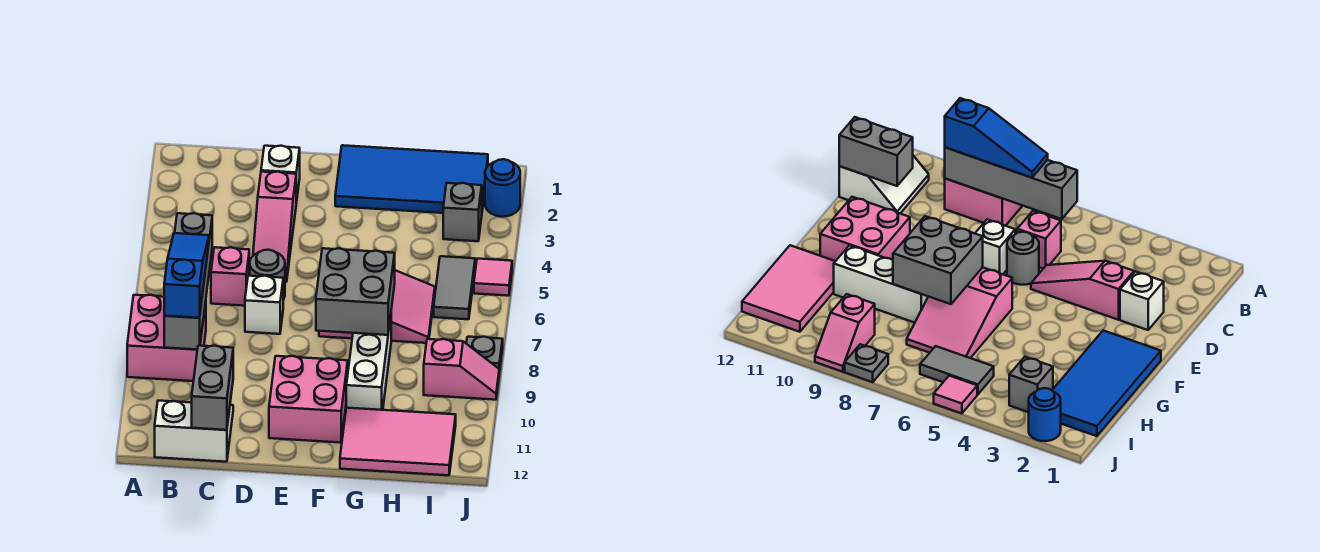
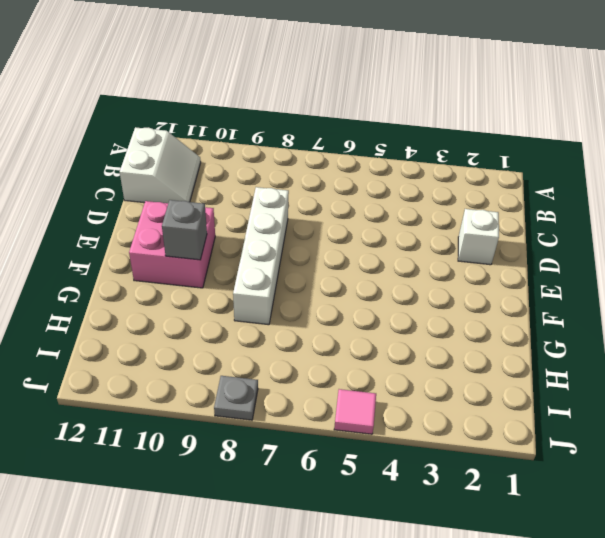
white brick D8:G8 level 1 -> white brick G8:G10 level 1
grey brick F10 level 2 -> grey brick I3 level 1
none -> pink brick A8:B9 level 1
none -> pink brick C6 level 1
none -> pink slope D3:D5 level 1 top 3

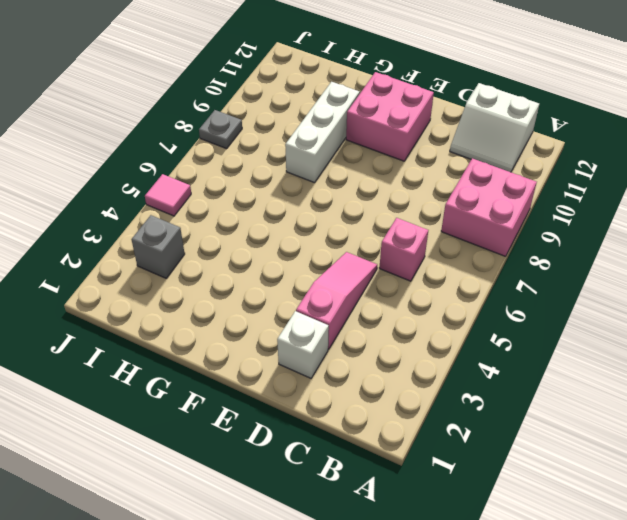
none -> grey round brick D6 level 1
none -> white brick D7 level 1
none -> blue tile F1:I2 level 1

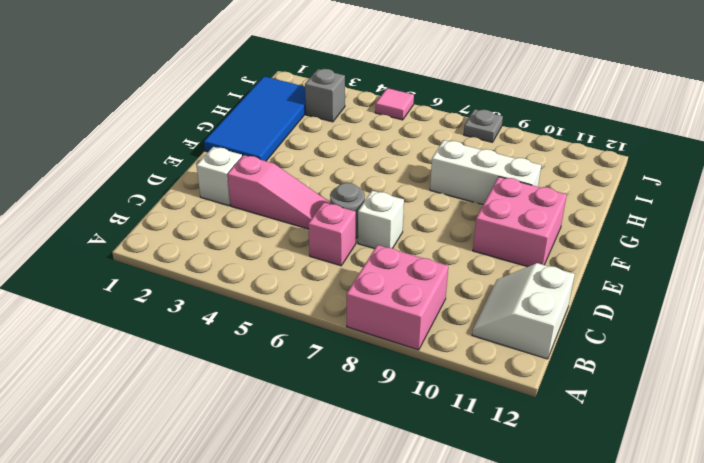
none -> pink slope F6:H7 level 1 top F
none -> pink tile G11:I12 level 1
none -> grey tile I5:I6 level 1

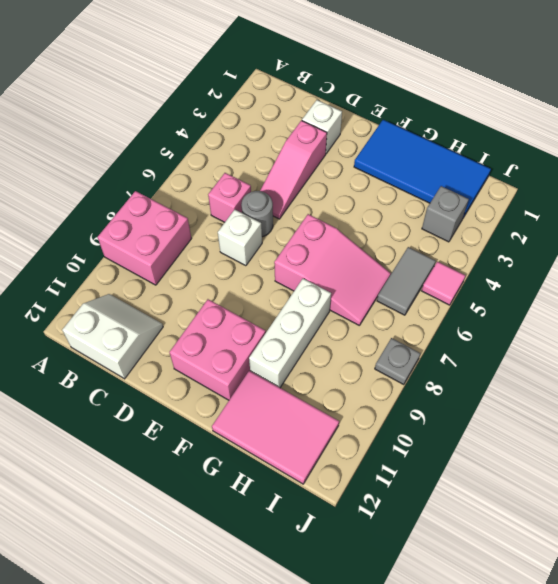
none -> pink slope I9:J9 level 1 top I
none -> blue round brick J2 level 1
none -> grey brick B6:B9 level 2

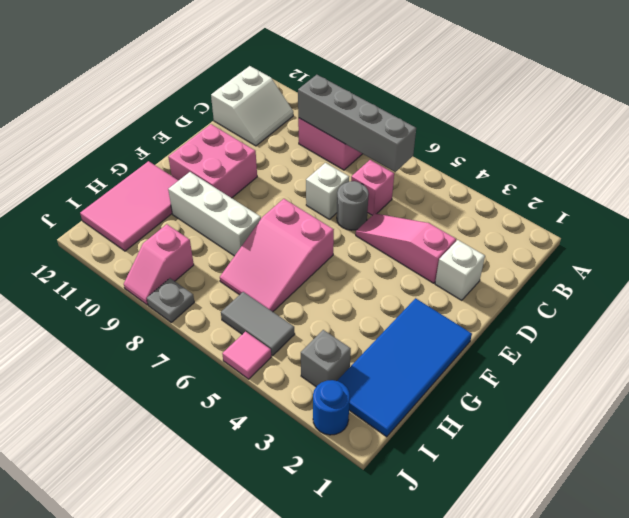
none -> grey brick C11:C12 level 2
none -> grey brick F7:G8 level 2
none -> blue slope B7:B9 level 3 top 9

